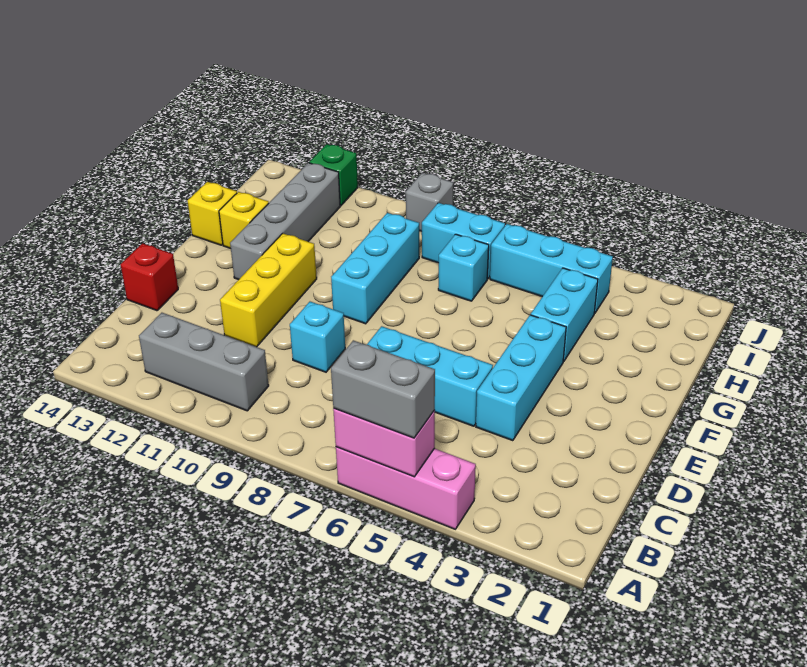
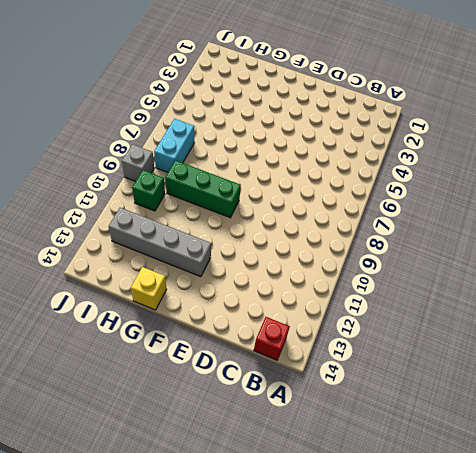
red brick B14 level 1 -> red brick D14 level 1
green brick F9:H9 level 1 -> cyan brick F9:H9 level 1
green brick I10 level 1 -> green brick J12 level 1
none -> pink brick A4:A6 level 1
none -> grey brick B10:B12 level 1
none -> cyan brick D4:F4 level 1

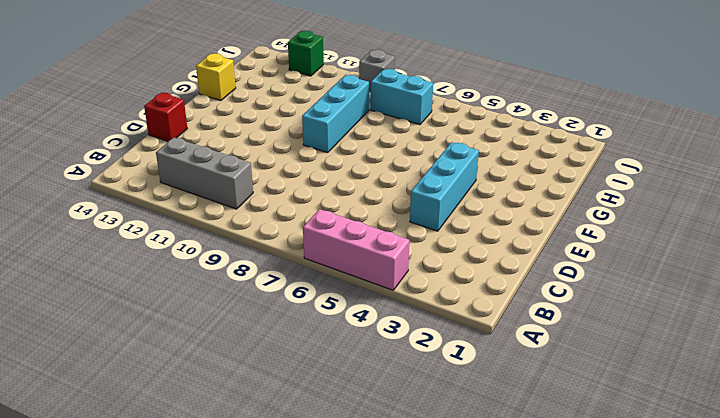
none -> cyan brick D5:D7 level 1
none -> cyan brick D9 level 1
none -> yellow brick D11:F11 level 1

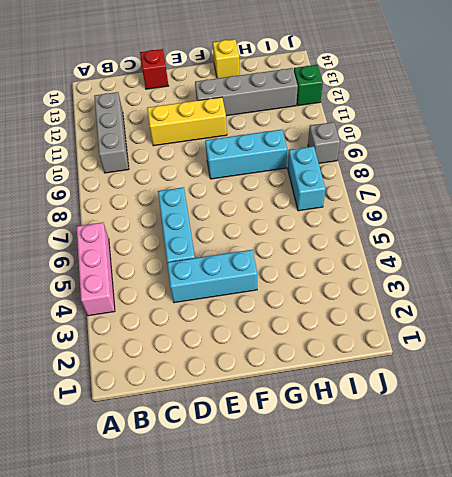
none -> cyan brick D9 level 1
none -> cyan brick G4:H4 level 1
none -> yellow brick G13 level 1

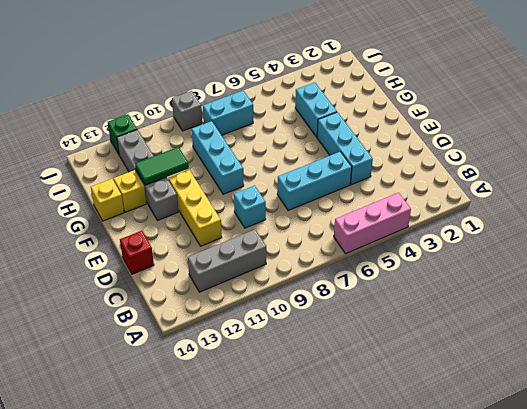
green tile G11:G12 level 2 -> none
none -> cyan brick H7 level 1
none -> cyan brick I4:I6 level 1
none -> pink brick A5:A6 level 2

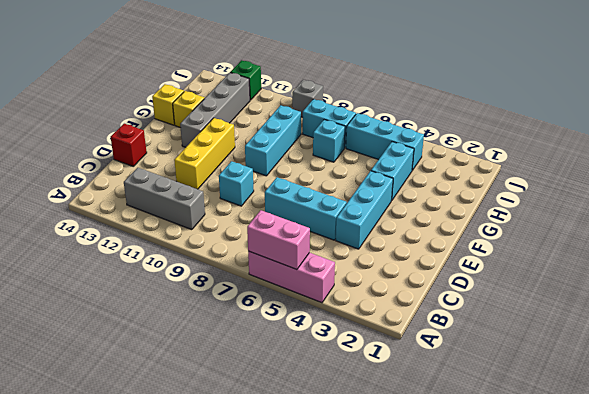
none -> grey brick A5:A6 level 3

